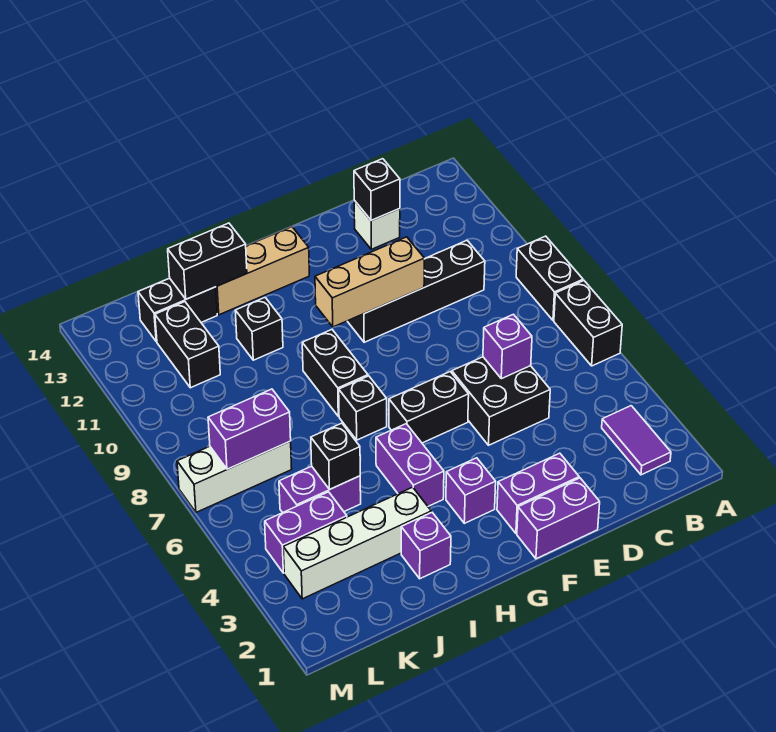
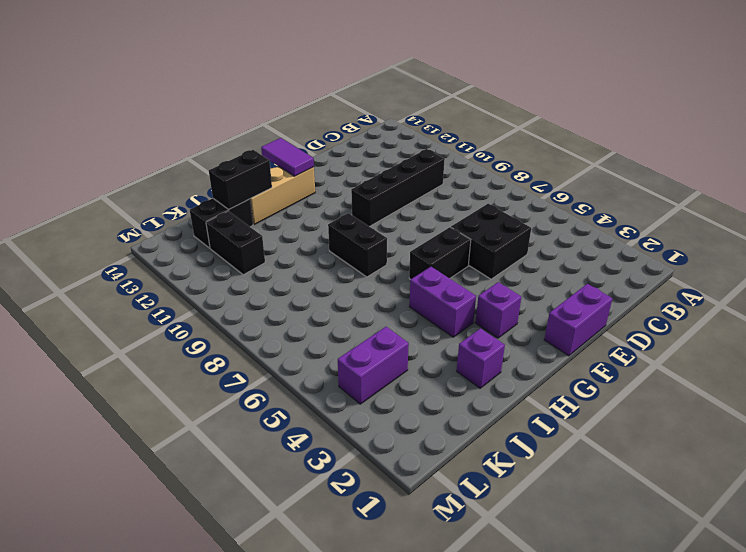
purple tile G13:G14 level 2 -> purple tile B2:B3 level 1
none -> black brick A6:A7 level 1
none -> black brick A8:A9 level 1
none -> white brick D13 level 1

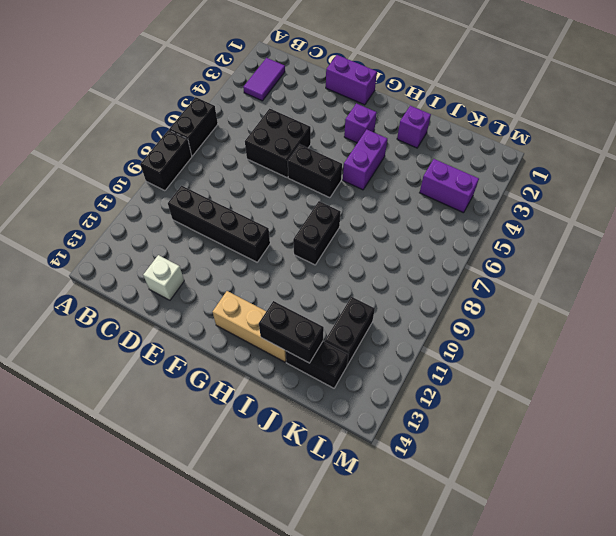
none -> purple brick E2:F2 level 1
none -> black brick H7 level 1
none -> white brick I3:L3 level 1

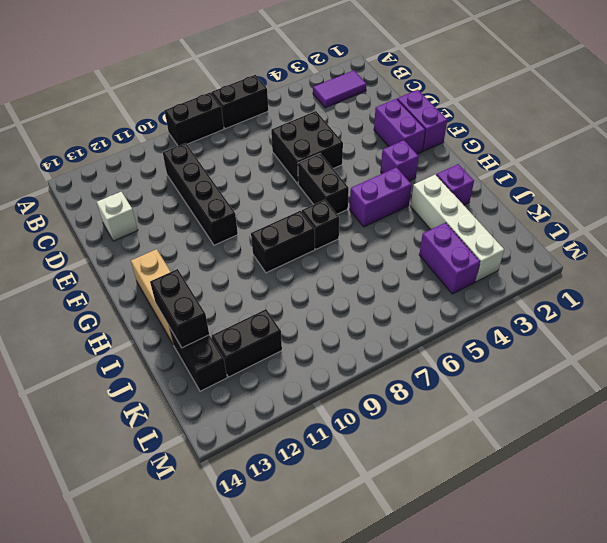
none -> black brick I11 level 1
none -> purple brick J5:K5 level 1
none -> white brick K7:M7 level 1

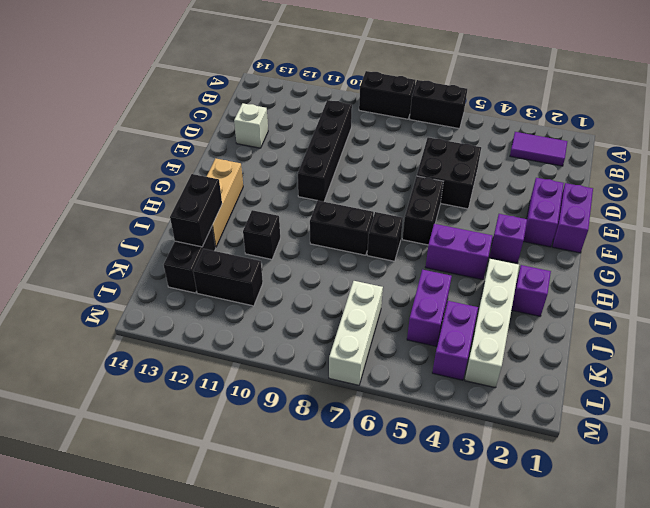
none -> purple brick D6 level 2
none -> black brick D13 level 2
none -> tan brick E10:G10 level 2

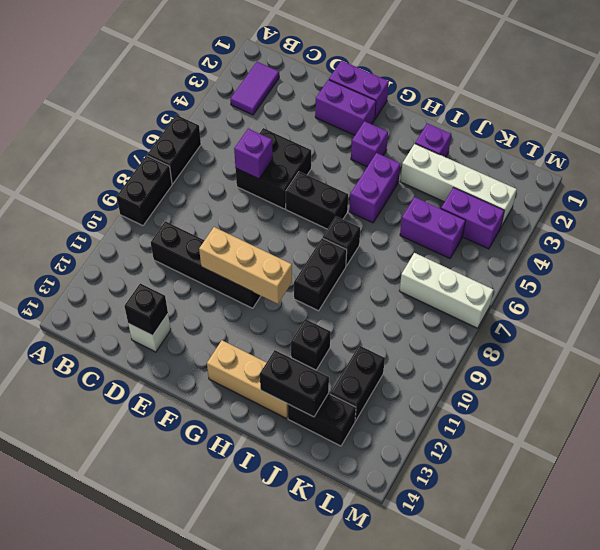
none -> black brick J5 level 2
none -> purple brick K7:L7 level 2

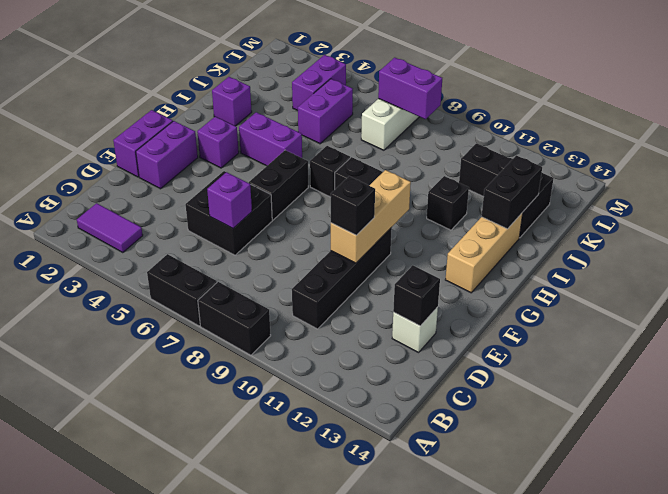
black brick E10 level 3 -> black brick J5 level 2
purple brick L7:L8 level 2 -> purple brick K7:L7 level 2
none -> white brick I3:L3 level 1

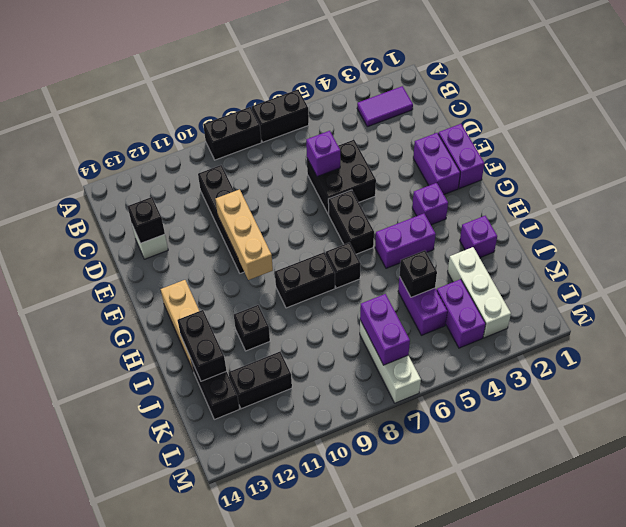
white brick J3:L3 level 1 -> white brick I3:L3 level 1

